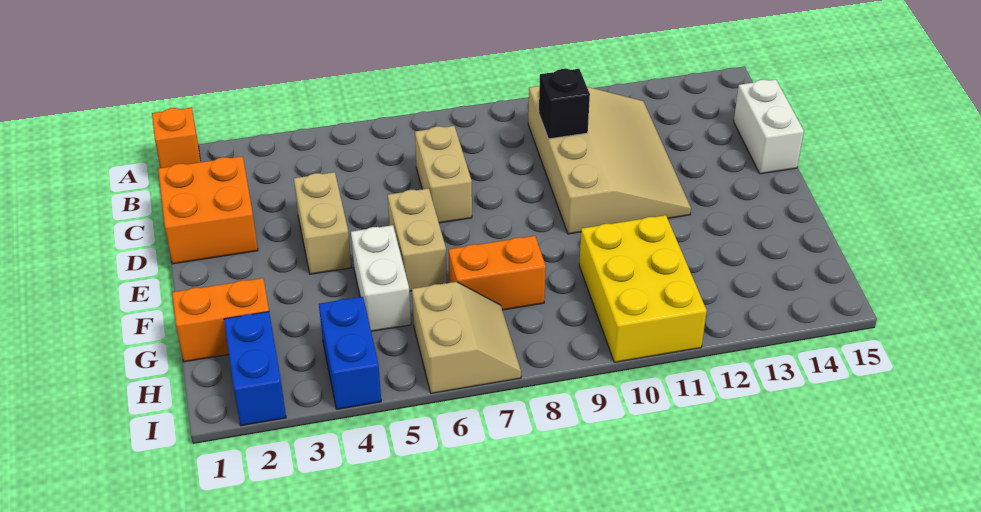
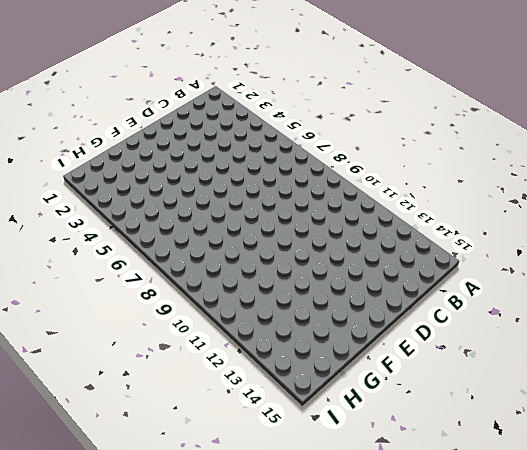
none -> orange brick A1 level 1
none -> tan slope B10:E12 level 1 top 10
none -> orange brick C1:D2 level 1

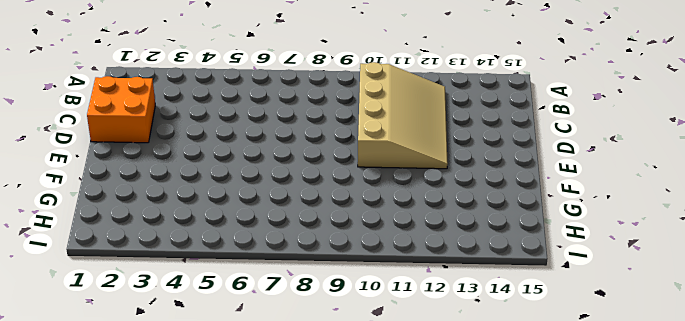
none -> orange brick A1 level 1
none -> tan brick C7:D7 level 1
none -> white brick C15:D15 level 1

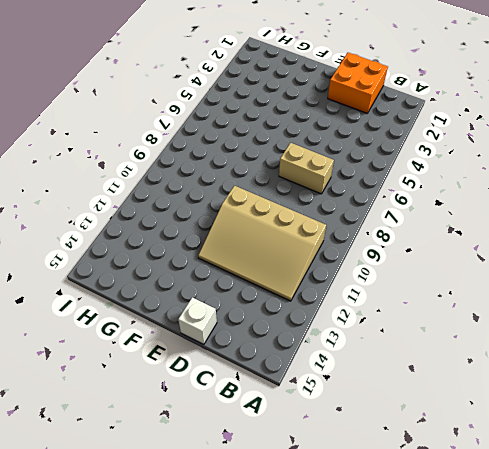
white brick D15 level 1 -> white brick C15:D15 level 1
none -> orange brick A1 level 1
none -> tan brick D4:E4 level 1
none -> tan brick E6:F6 level 1

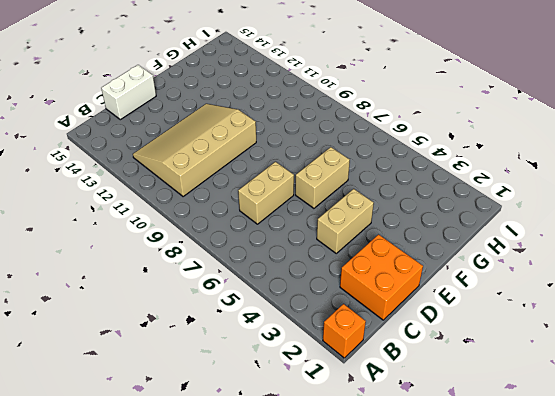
none -> white brick F5:G5 level 1
none -> orange brick G1:G2 level 1
none -> orange brick G7:G8 level 1

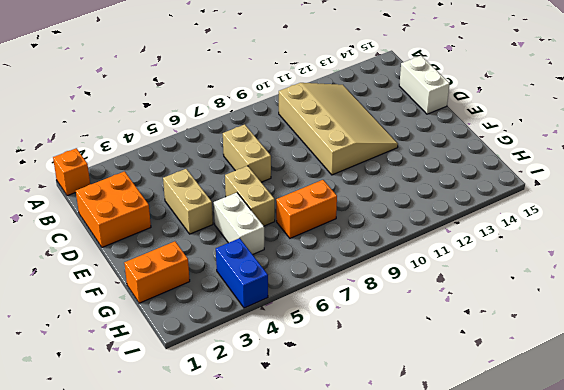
none -> yellow brick G10:I11 level 1
none -> blue brick H2:I2 level 1
none -> tan slope H6:I7 level 1 top 6

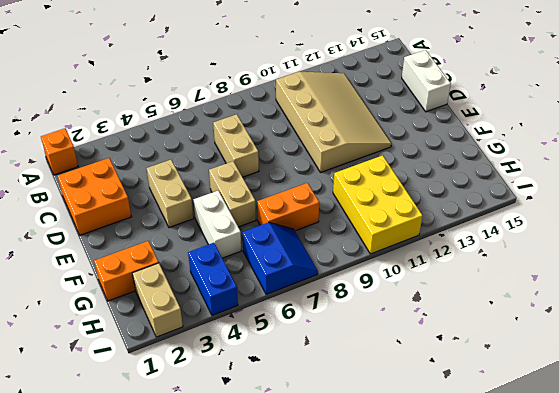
tan brick H2:I2 level 1 -> blue brick H2:I2 level 1
blue slope H6:I7 level 1 top 6 -> tan slope H6:I7 level 1 top 6
none -> black brick C10 level 2

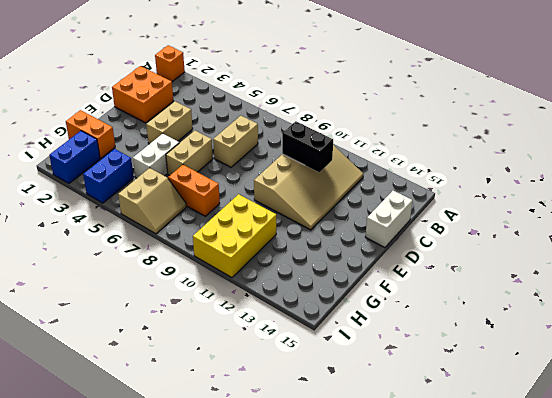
black brick C10:C11 level 2 -> black brick C10 level 2

